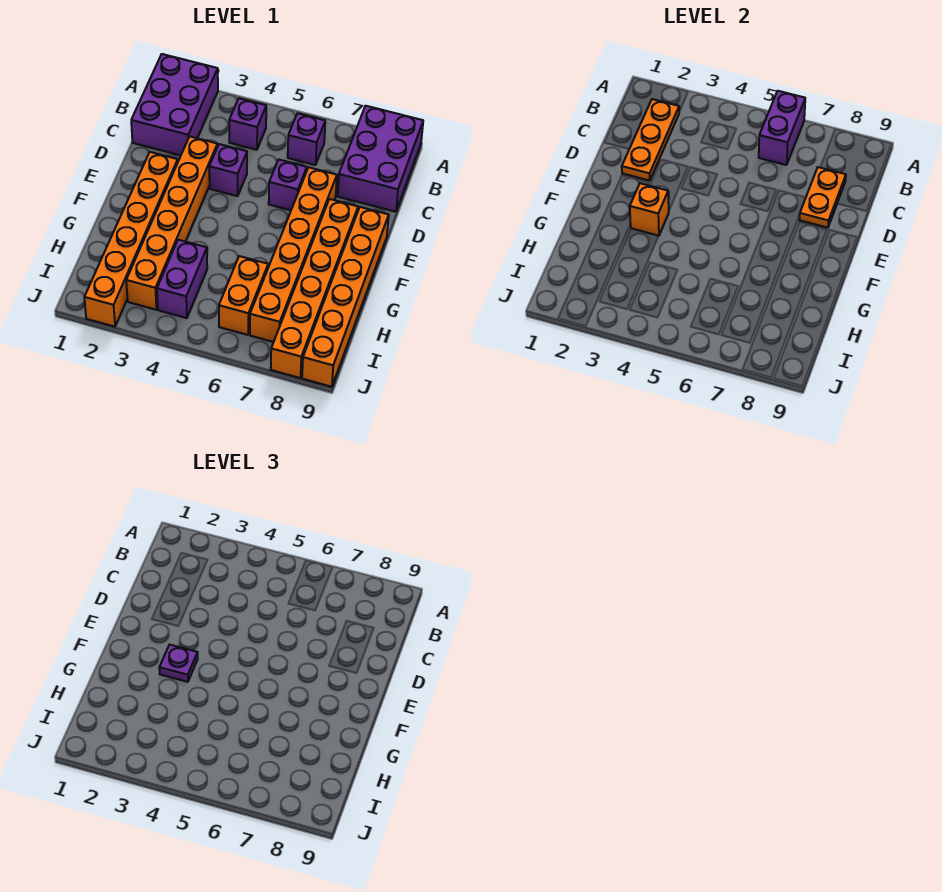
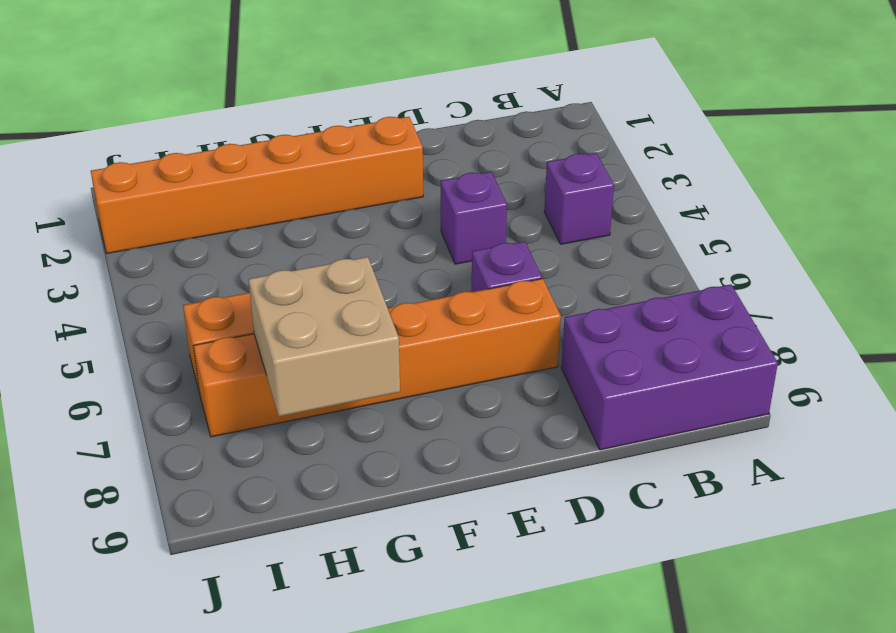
tan brick G7:H8 level 2 -> none
none -> purple brick A1:C2 level 1
none -> purple brick B6 level 1
none -> orange brick D3:I3 level 1

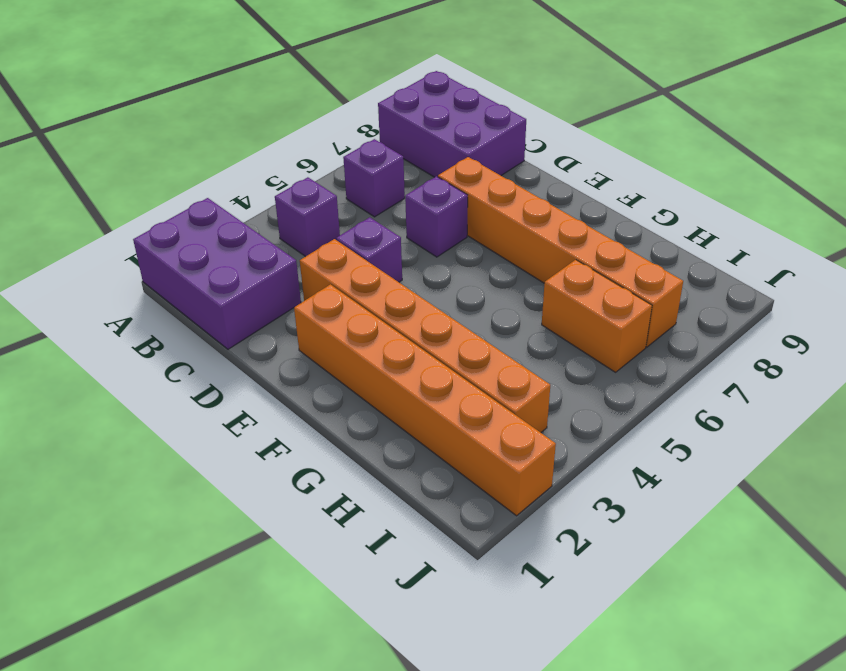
none -> orange brick E8:J8 level 1
none -> orange brick E9:J9 level 1
none -> purple brick H4:I4 level 1

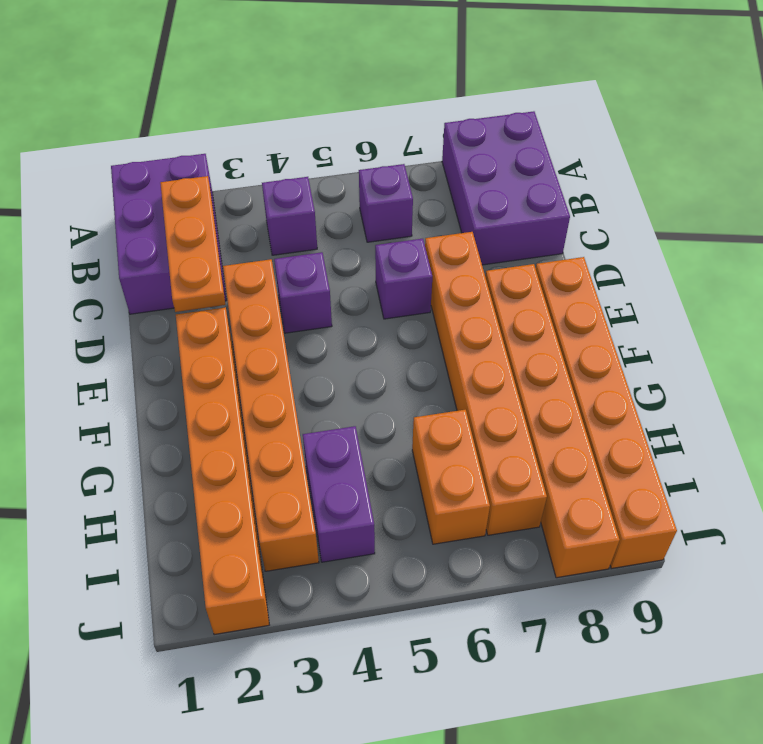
none -> purple brick A6:B6 level 2
none -> orange plate C8:D8 level 2
none -> orange brick F3 level 2

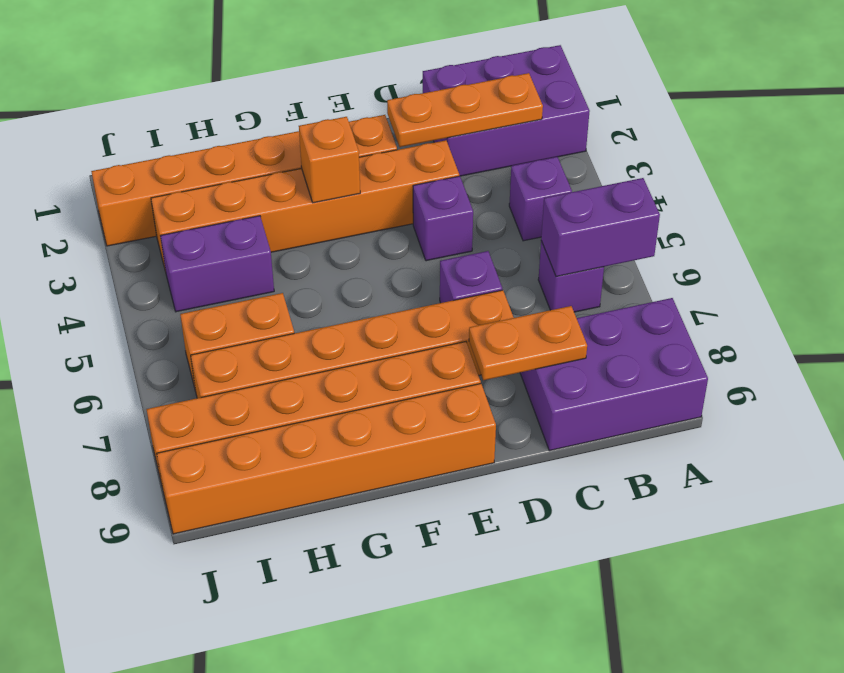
none -> purple plate F3 level 3

